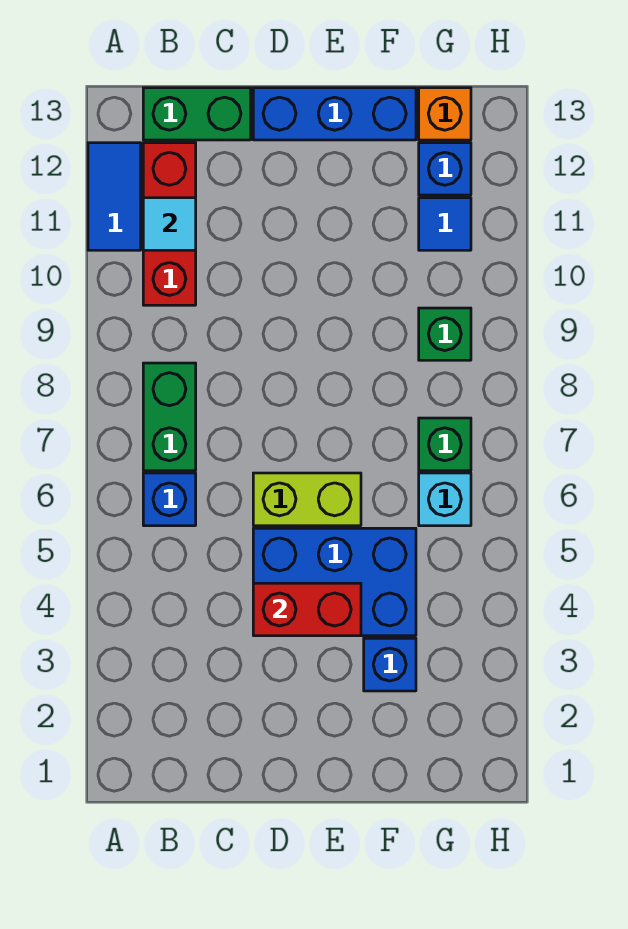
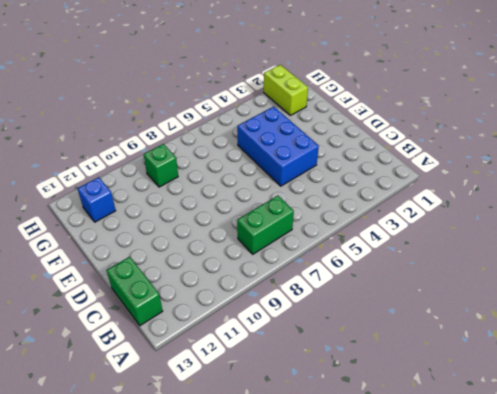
lime brick G2:H2 level 1 -> lime brick D6:E6 level 1
none -> blue tile A11:A12 level 1
none -> blue brick B6 level 1
none -> red brick B10:B12 level 1

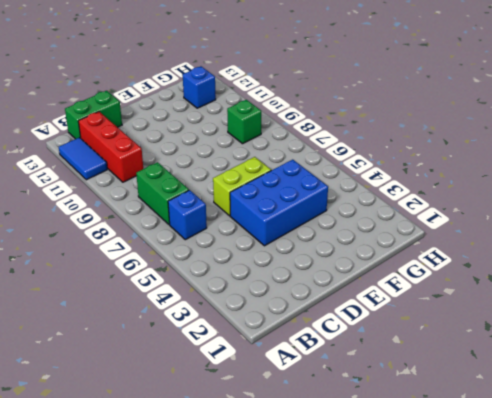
none -> blue brick D13:F13 level 1
none -> blue brick F3 level 1
none -> cyan brick G6 level 1

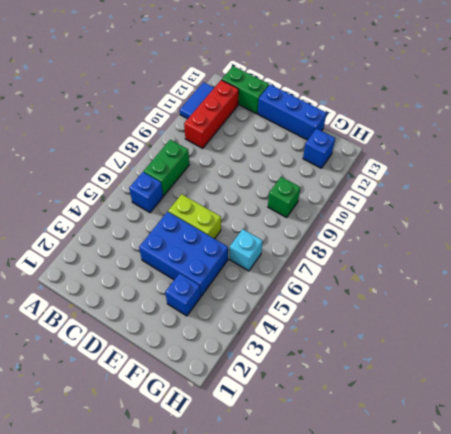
none -> green brick G7 level 1
none -> blue tile G11 level 1
none -> orange brick G13 level 1

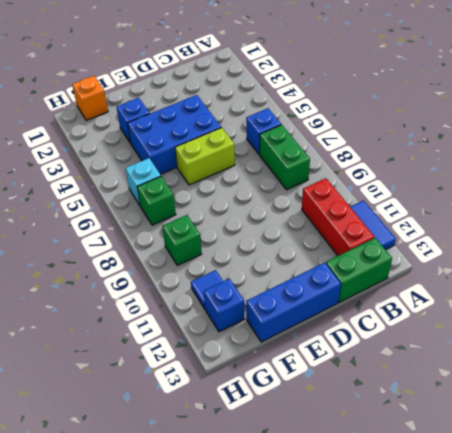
orange brick G1 level 1 -> orange brick G13 level 1
none -> cyan tile B11 level 2
none -> red brick D4:E4 level 2

